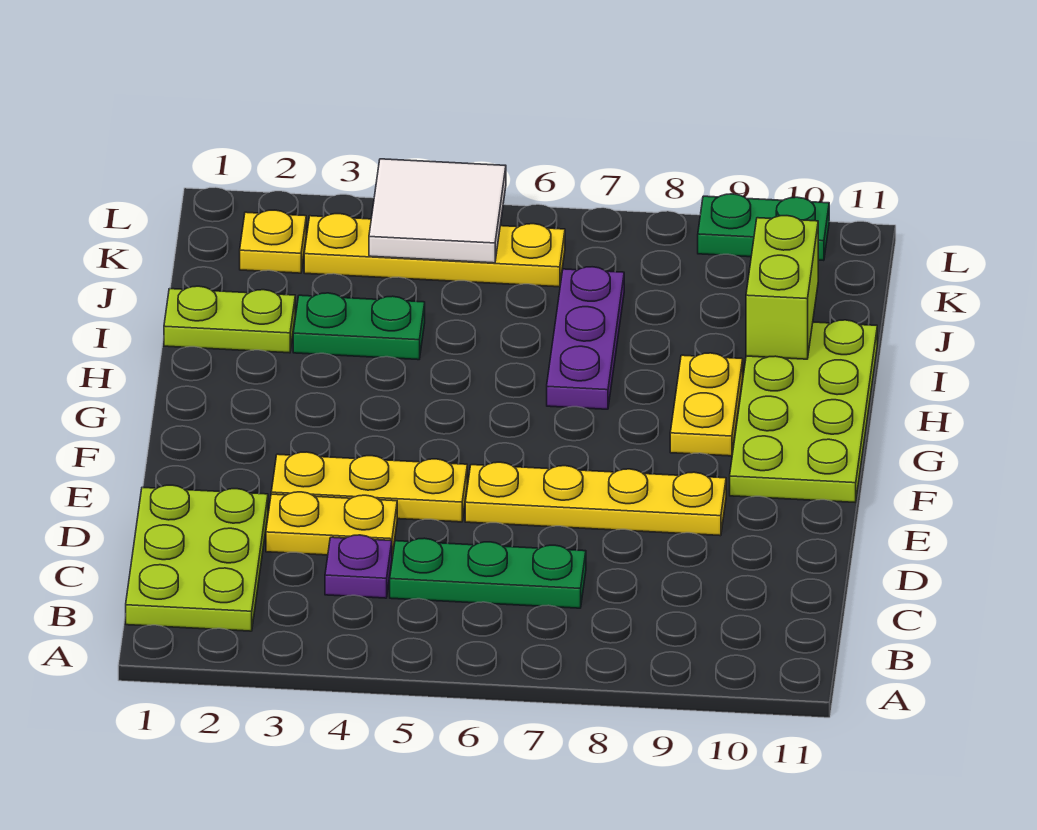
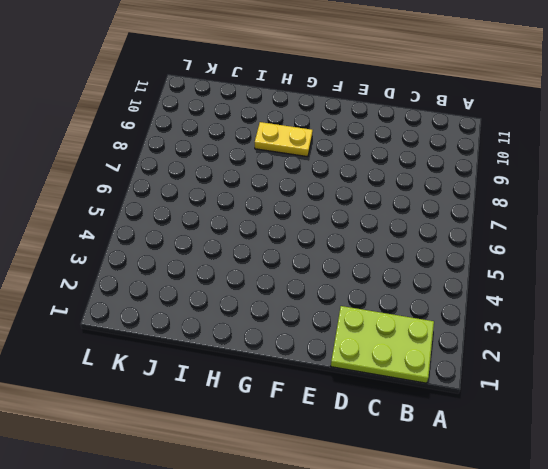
none -> purple plate C4 level 1
none -> green plate C5:C7 level 1
none -> yellow plate D3:D4 level 1

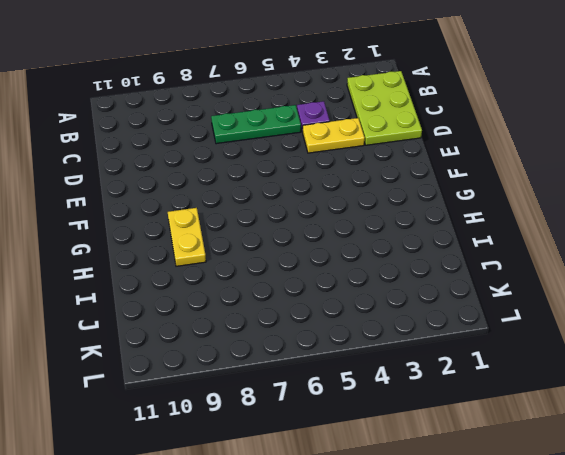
none -> yellow plate E3:E5 level 1
none -> yellow plate E6:E9 level 1
none -> lime plate F10:I11 level 1

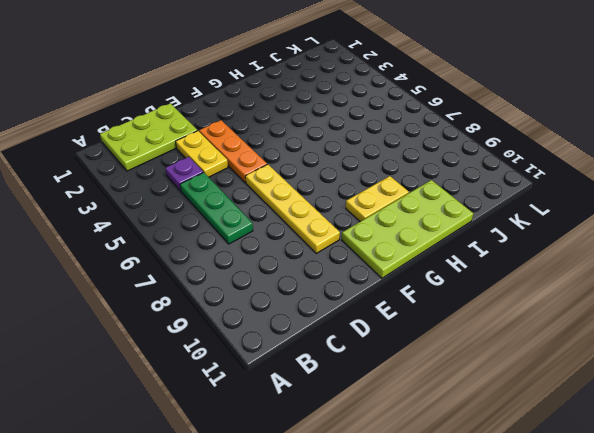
orange plate E3:E5 level 1 -> yellow plate E3:E5 level 1
none -> purple plate H7:J7 level 1
none -> lime plate I1:I2 level 1
none -> green plate I3:I4 level 1

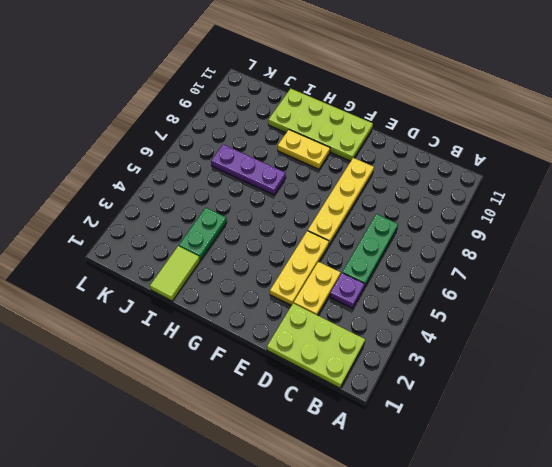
lime tile I1:I2 level 1 -> lime plate I1:I2 level 1
none -> yellow plate K2 level 1
none -> yellow plate K3:K6 level 1
none -> green plate L9:L10 level 1

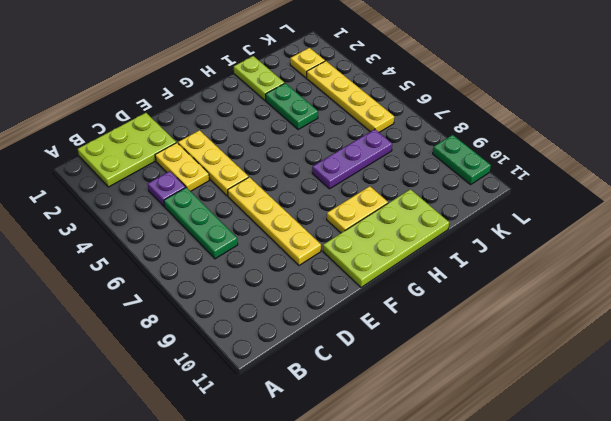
none -> lime brick I10:J10 level 2
none -> white tile K4:L5 level 2

